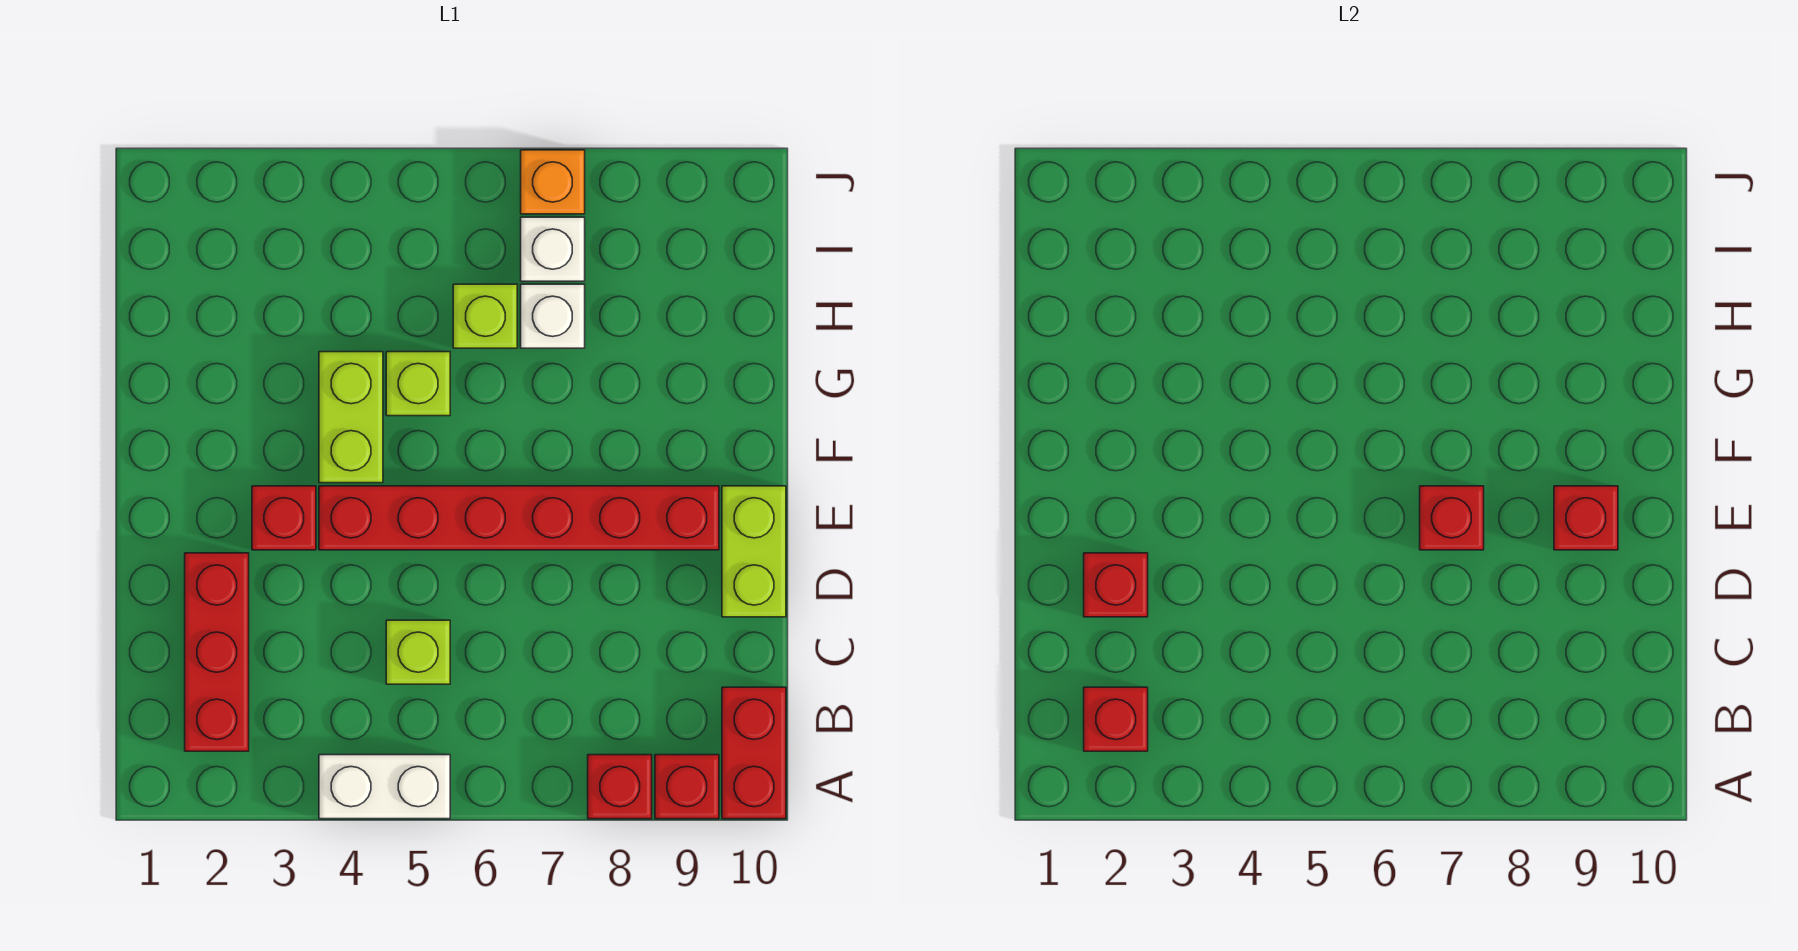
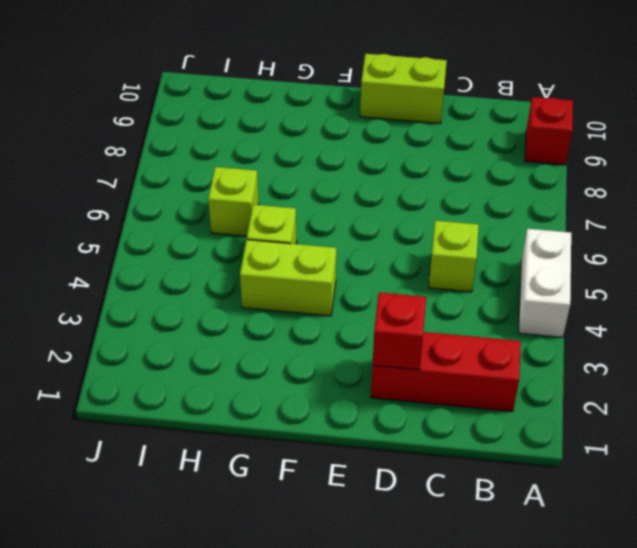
none -> red brick A8 level 1
none -> red brick A10:B10 level 1
none -> red brick E3 level 1

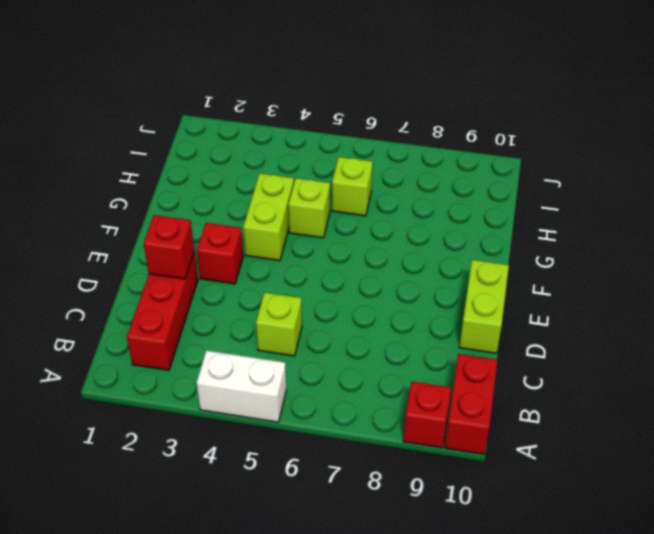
none -> red brick A8 level 1
none -> red brick E4:E9 level 1
none -> white brick H7 level 1

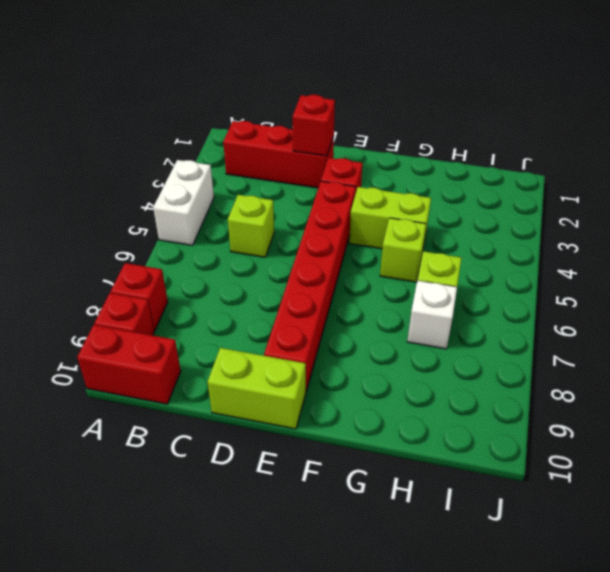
none -> white brick I7 level 1
none -> orange brick J7 level 1
none -> red brick B2 level 2

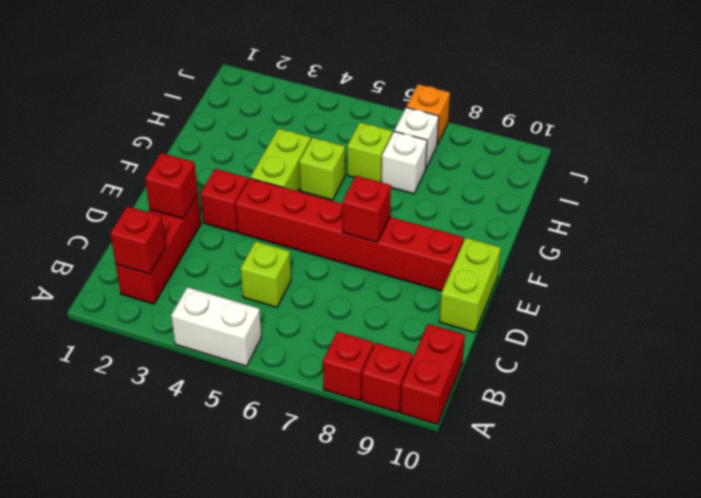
none -> red brick E9 level 2

